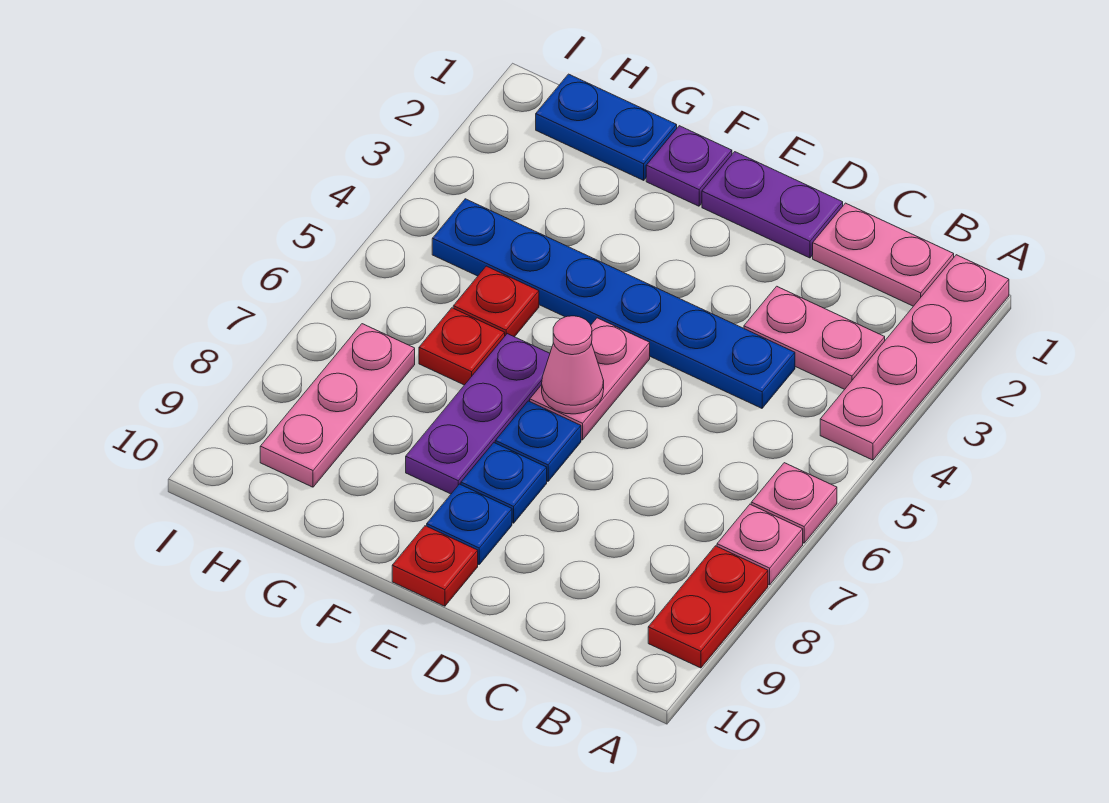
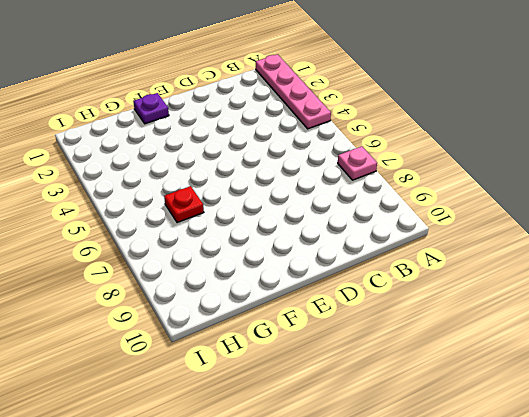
none -> pink plate A6 level 1
none -> red plate A8:A9 level 1
none -> pink plate B1:C1 level 1

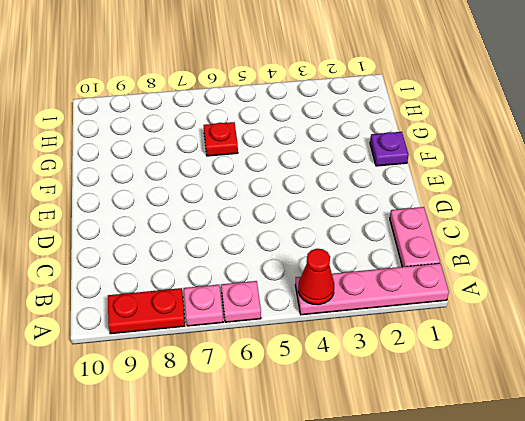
red cone A4 level 2 -> none
none -> pink plate B3:C3 level 1
none -> blue plate C4:H4 level 1
none -> purple plate D1:E1 level 1

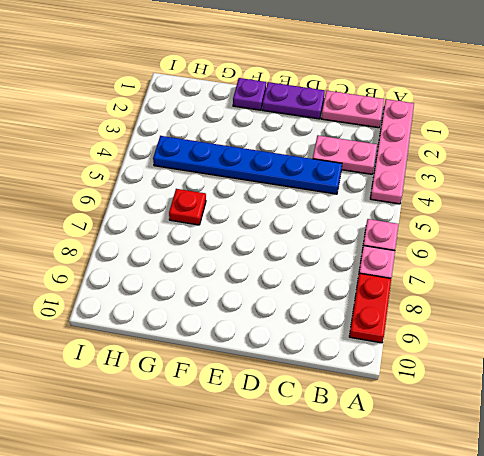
none -> pink plate E5:E6 level 1
none -> blue plate E7 level 1
none -> blue plate E8 level 1

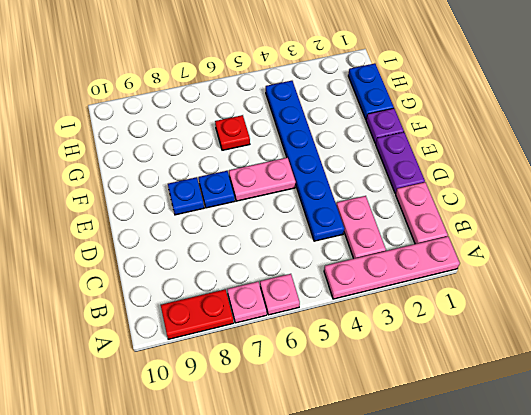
none -> blue plate E9 level 1
none -> red plate E10 level 1
none -> purple plate F6:F8 level 1

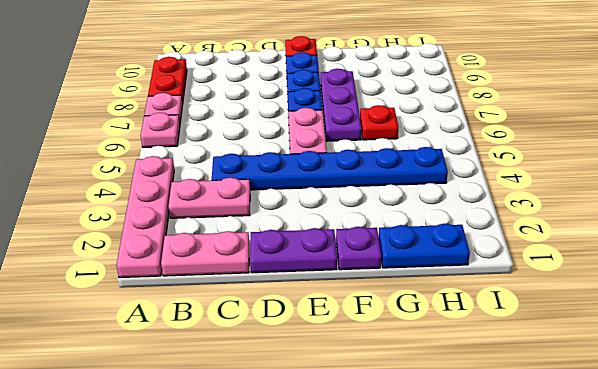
none -> red plate G5 level 1
none -> pink plate H7:H9 level 1
none -> pink cone E6 level 2

